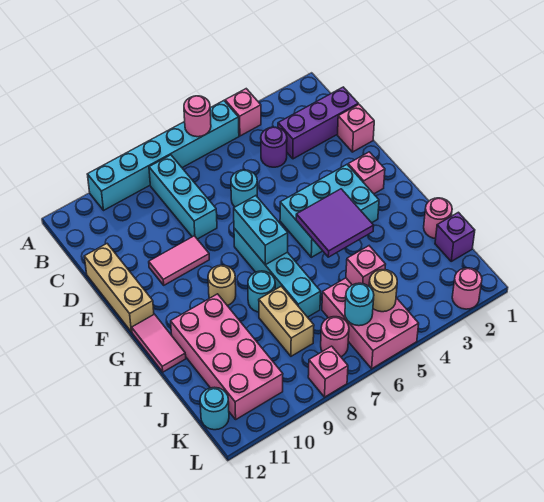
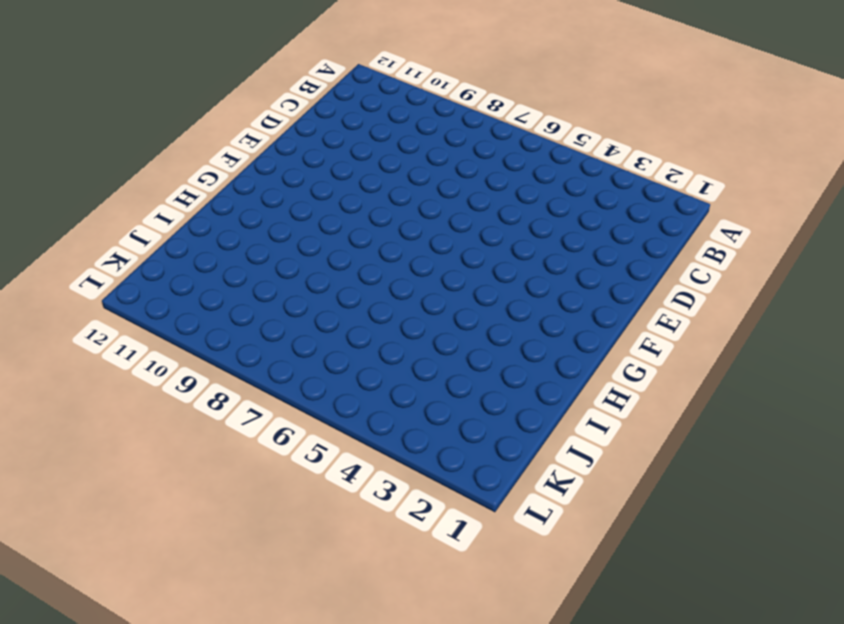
none -> pink brick A4 level 1
none -> cyan brick A5:A10 level 1
none -> cyan brick B8:D8 level 1
none -> purple brick C1:C3 level 1

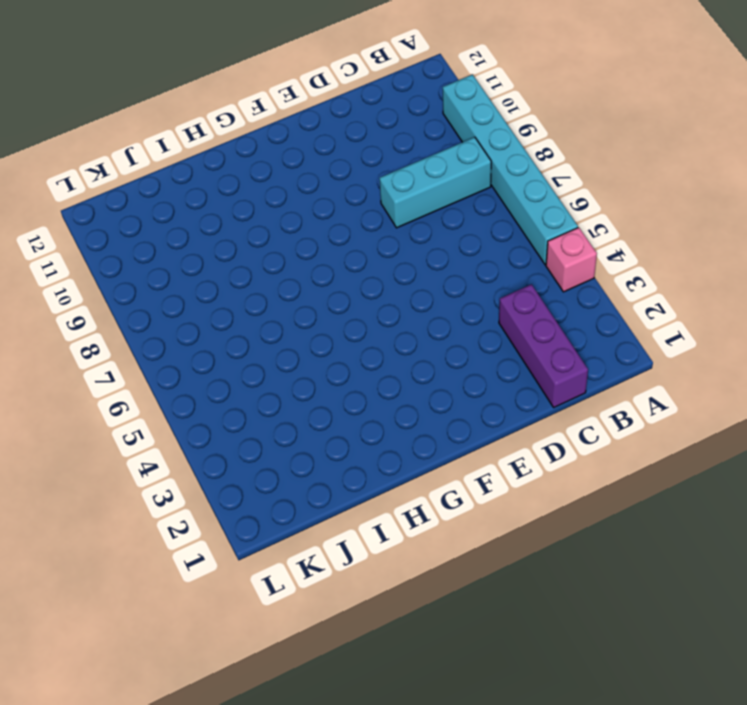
none -> purple round brick C4 level 1
none -> pink brick D1 level 1
none -> cyan round brick D6 level 1
none -> tan brick D12:F12 level 1

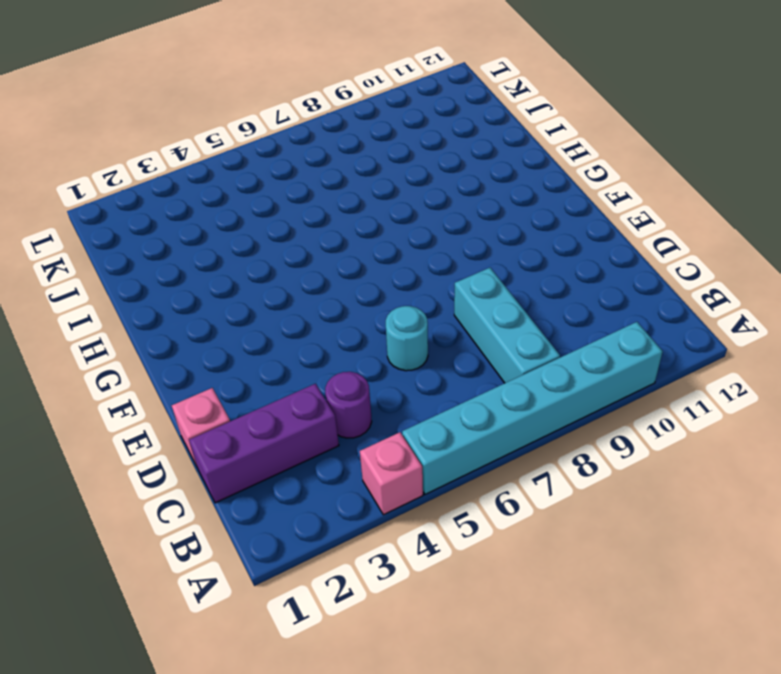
none -> tan brick D12:F12 level 1
none -> pink tile E9:E10 level 1
none -> pink brick F2 level 1
none -> cyan brick F3:G5 level 1

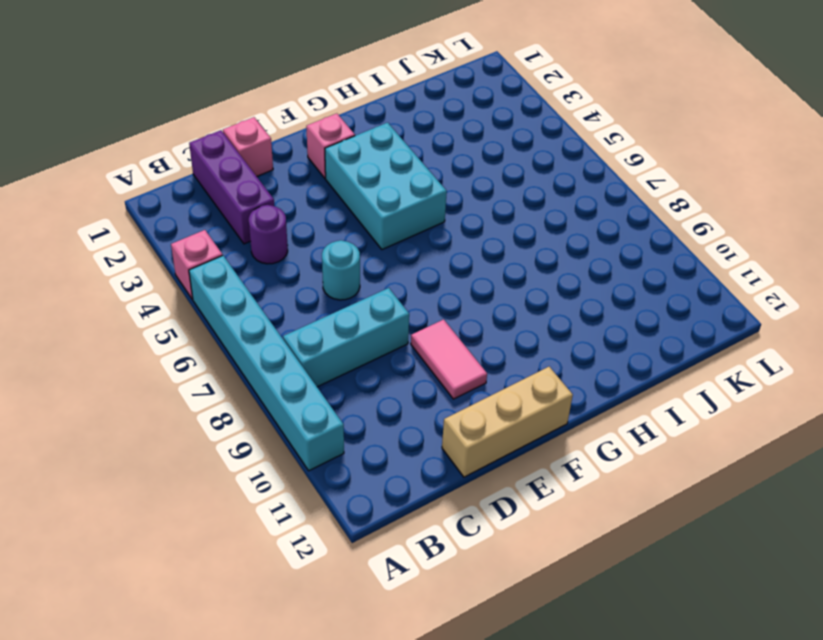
none -> cyan brick F7:I7 level 1
none -> tan round brick G9 level 1
none -> pink tile G12:H12 level 1
none -> cyan round brick H8 level 1

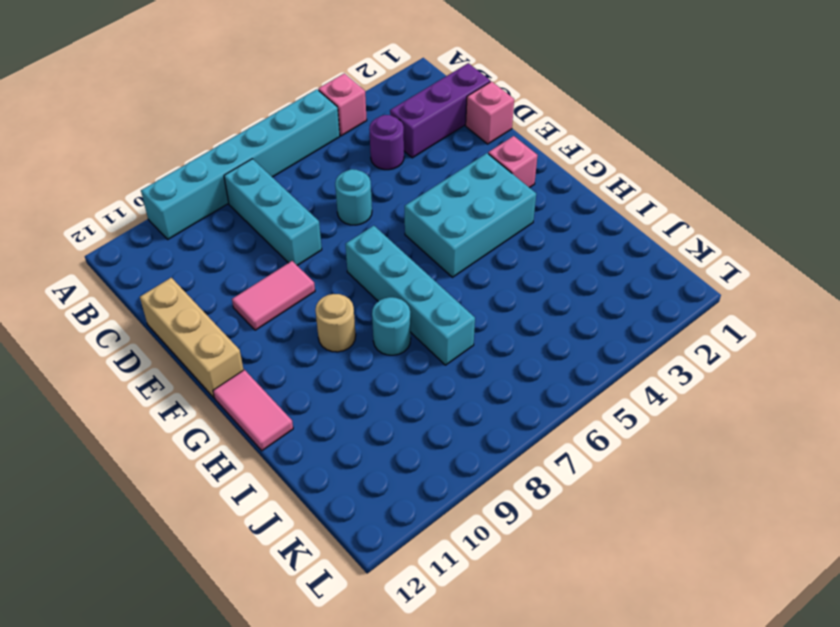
none -> pink brick H10:K11 level 1
none -> pink round brick I1 level 1
none -> tan brick I8:J8 level 1
none -> purple brick J1 level 1

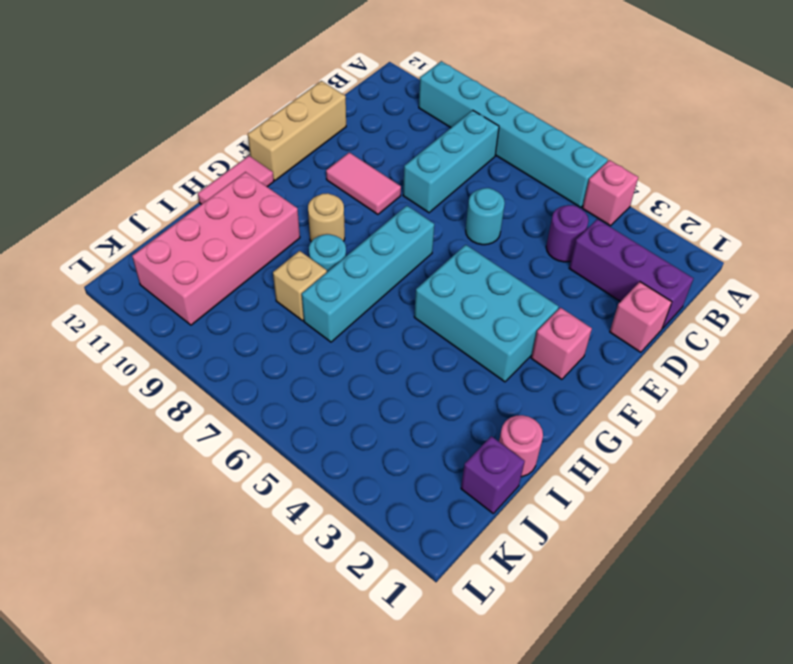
tan brick I8 level 1 -> tan brick I8:J8 level 1
none -> pink brick J5:L6 level 1
none -> pink round brick K7 level 1
none -> cyan round brick K12 level 1
none -> pink round brick L2 level 1

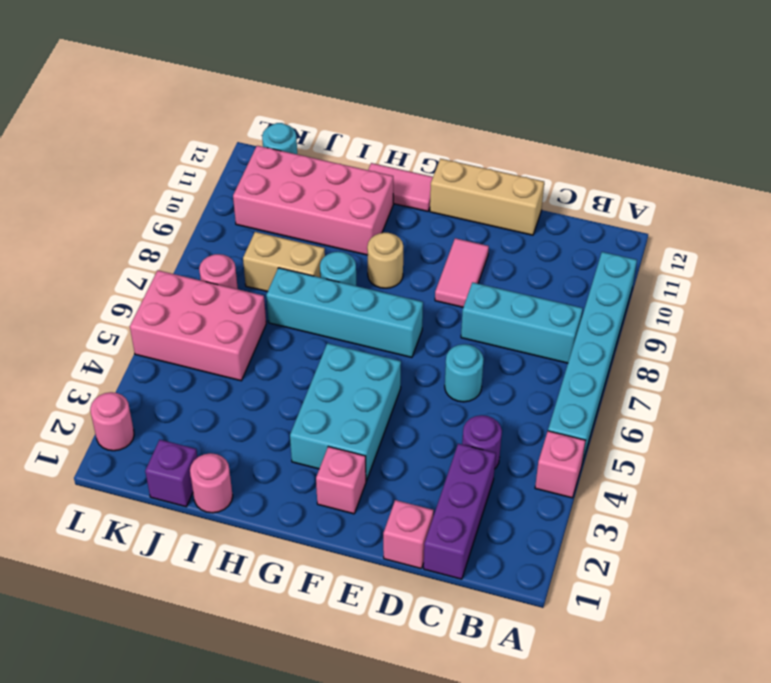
none -> pink brick L8 level 1
none -> pink round brick A6 level 2
none -> cyan brick F7:G7 level 2
none -> purple tile G4:H5 level 2

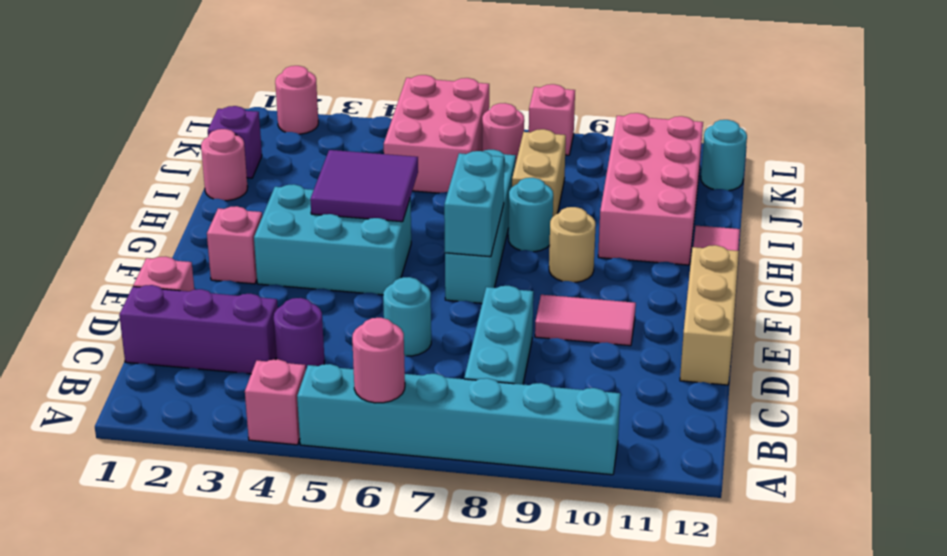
none -> pink brick J5 level 2
none -> tan round brick K5 level 2
none -> cyan round brick K6 level 2

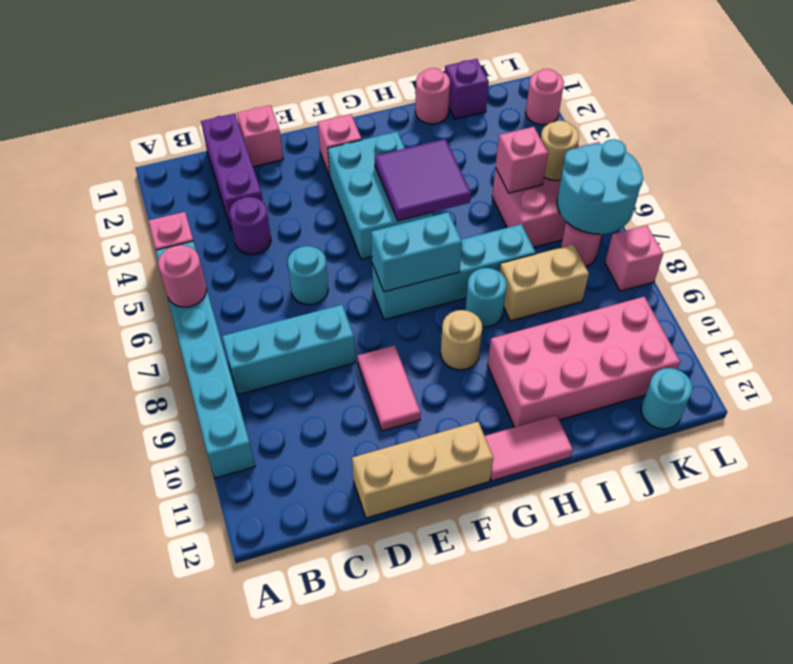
cyan round brick K6:L7 level 2 -> cyan round brick K6 level 2

